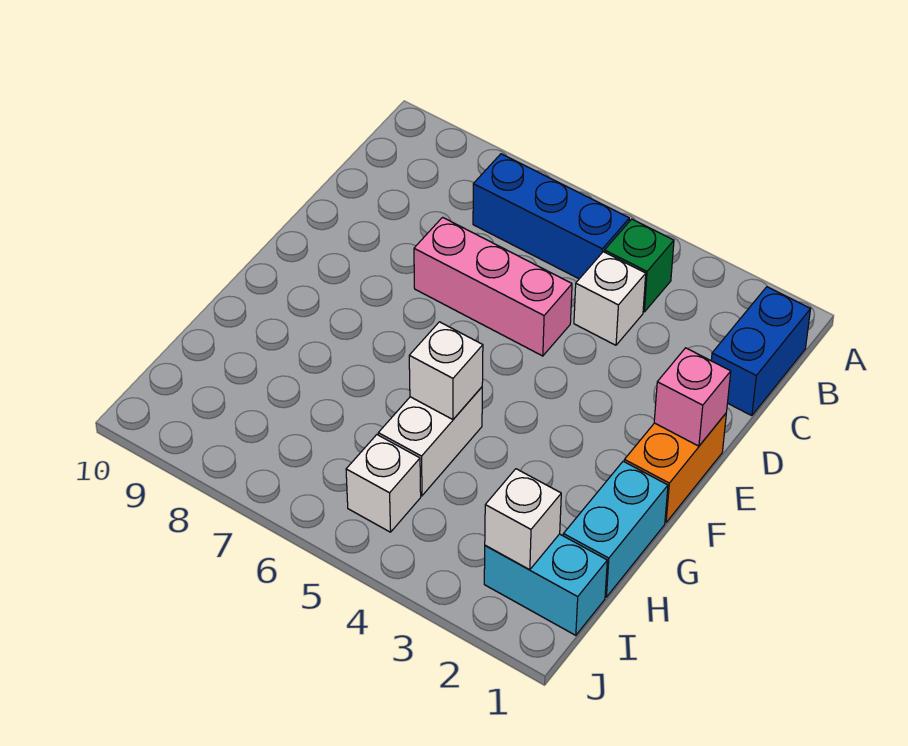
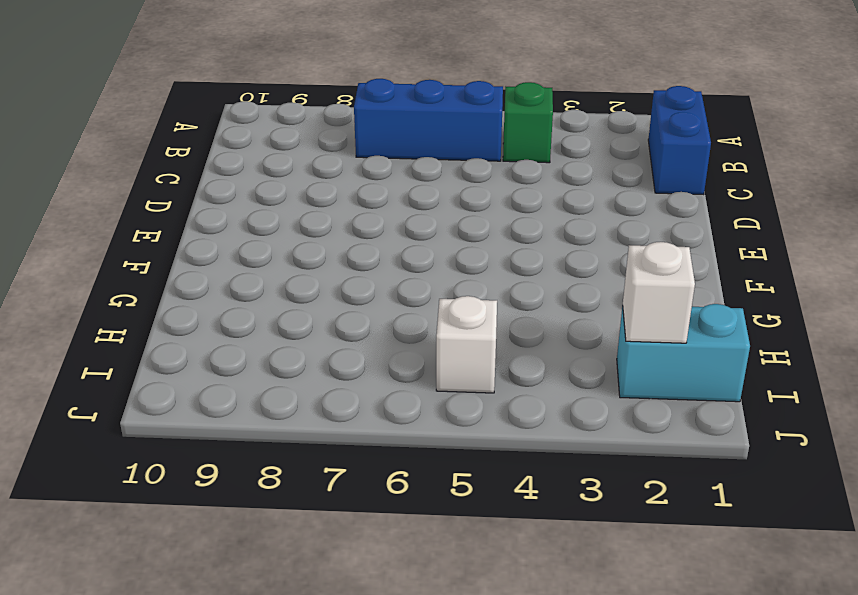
none -> white brick C4 level 1
none -> pink brick D5:D7 level 1
none -> orange brick E1:F1 level 1

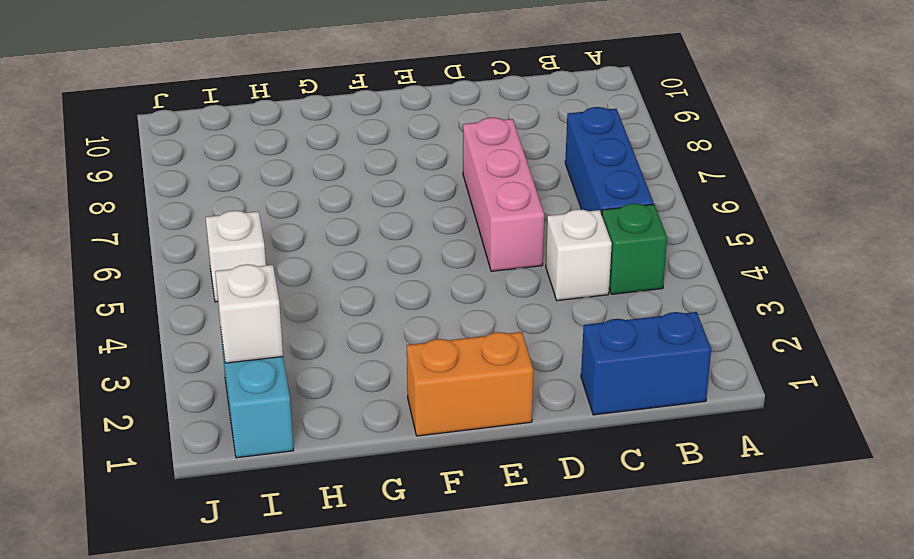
none -> cyan brick G1:H1 level 1
none -> white brick G5:H5 level 1
none -> pink brick E1 level 2

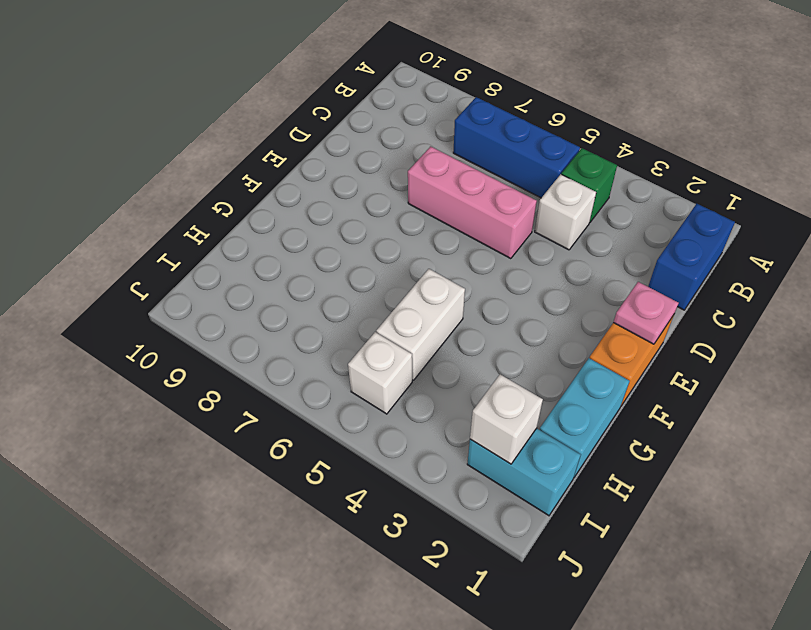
pink plate E1 level 2 -> pink brick E1 level 2
none -> white brick G5 level 2

